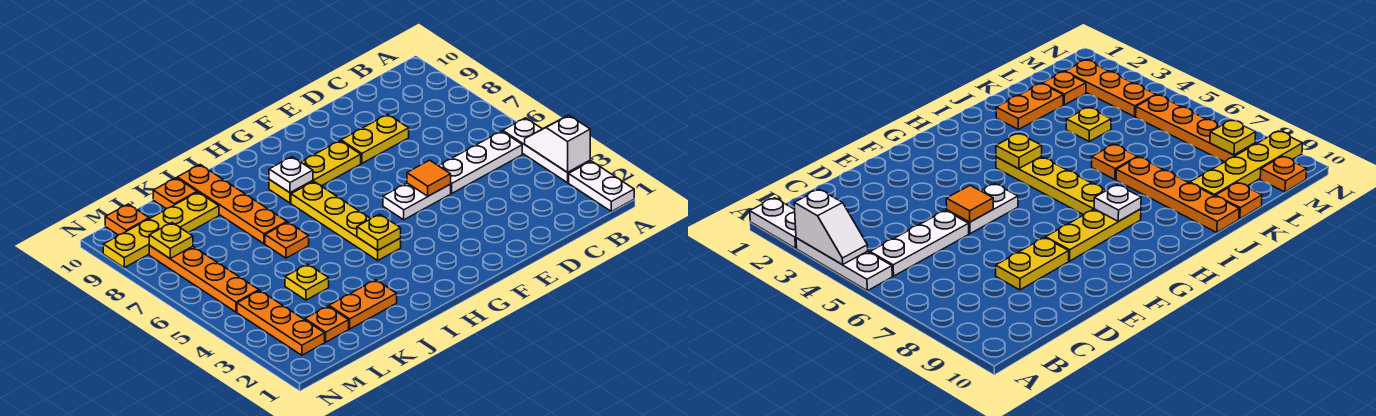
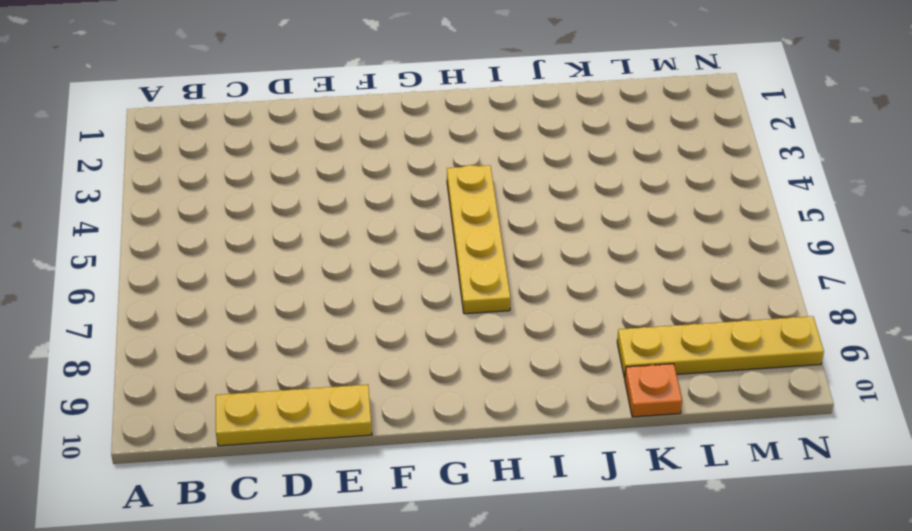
yellow plate C10:E10 level 1 -> yellow plate F8:H8 level 1
none -> white plate A1:A2 level 1
none -> white plate A3:A5 level 1
none -> white plate B5:D5 level 1

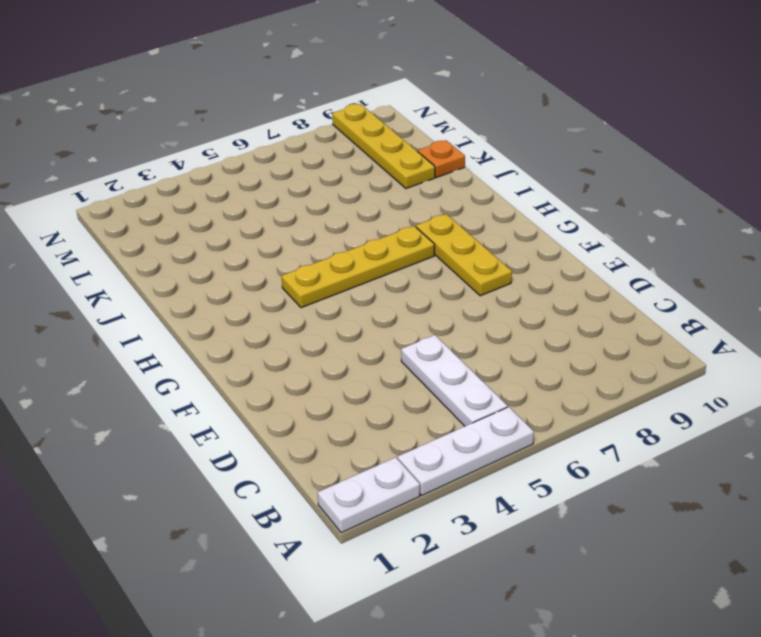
none -> yellow plate D8:E8 level 1
none -> white plate E5:F5 level 1
none -> orange plate J2:K2 level 1

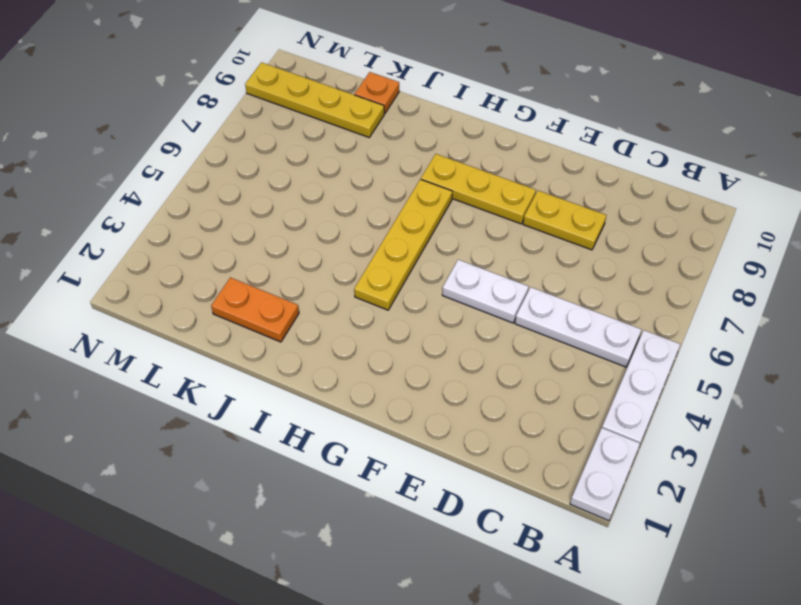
none -> orange plate J6 level 1
none -> orange plate J7:J10 level 1
none -> yellow plate K4 level 1

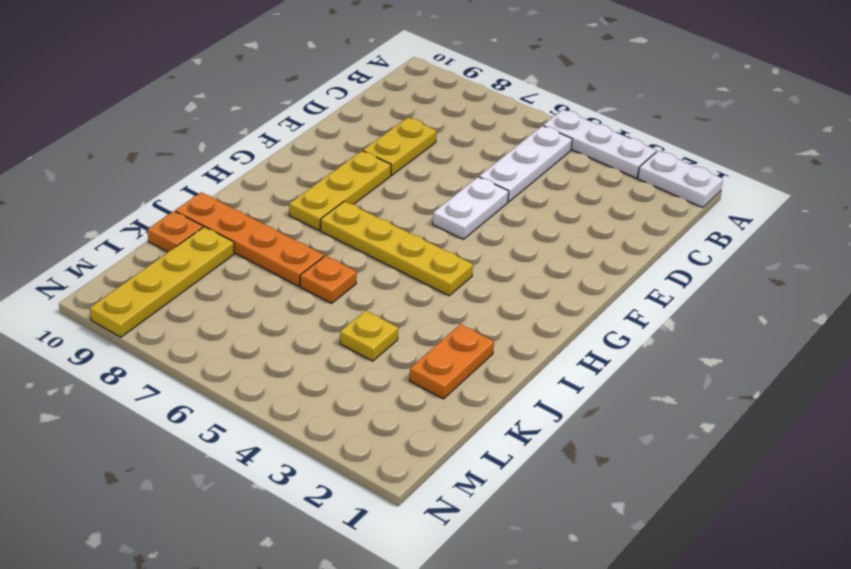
none -> orange plate L2 level 1
none -> orange plate M2:M4 level 1
none -> orange plate M5:M8 level 1

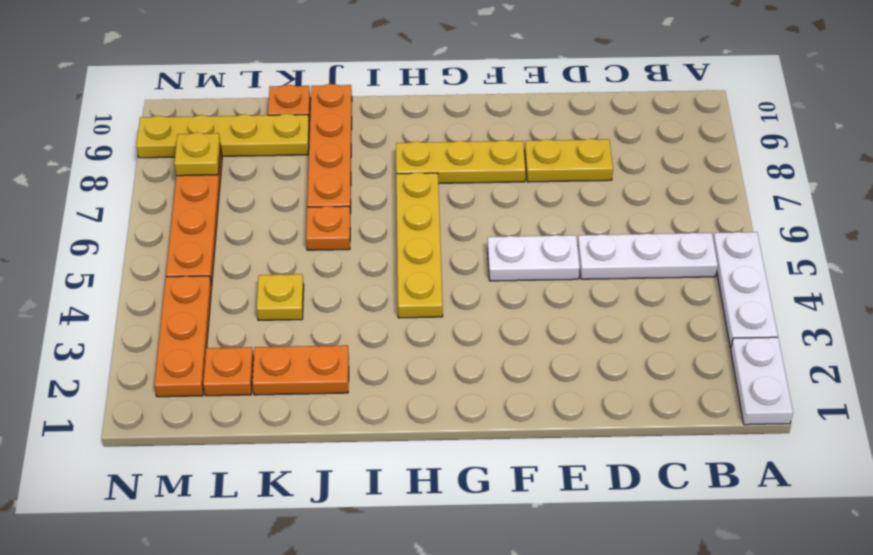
none -> orange plate M10 level 1
none -> white slope A3:A4 level 2 top 3
none -> orange tile E5 level 2

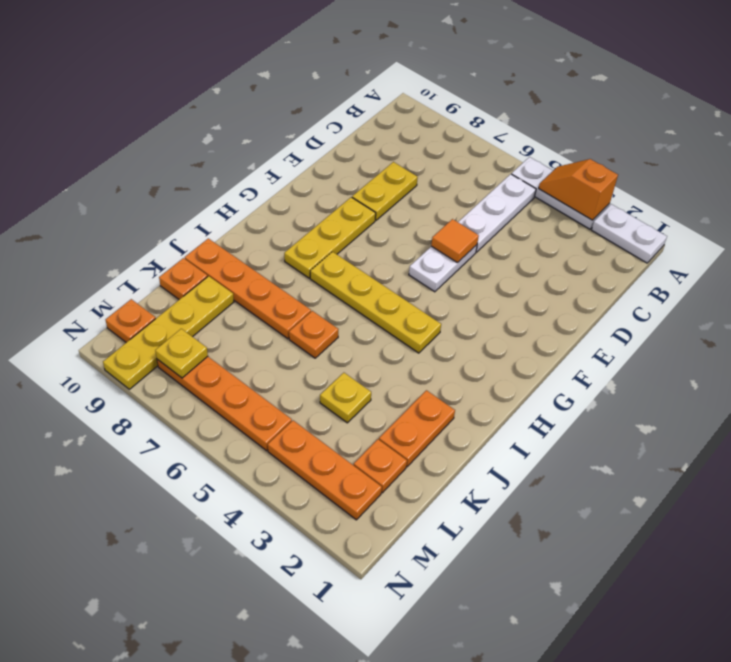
orange slope A3:A4 level 2 top 3 -> white slope A3:A4 level 2 top 3
none -> yellow plate H4 level 2
none -> white plate H8 level 2

